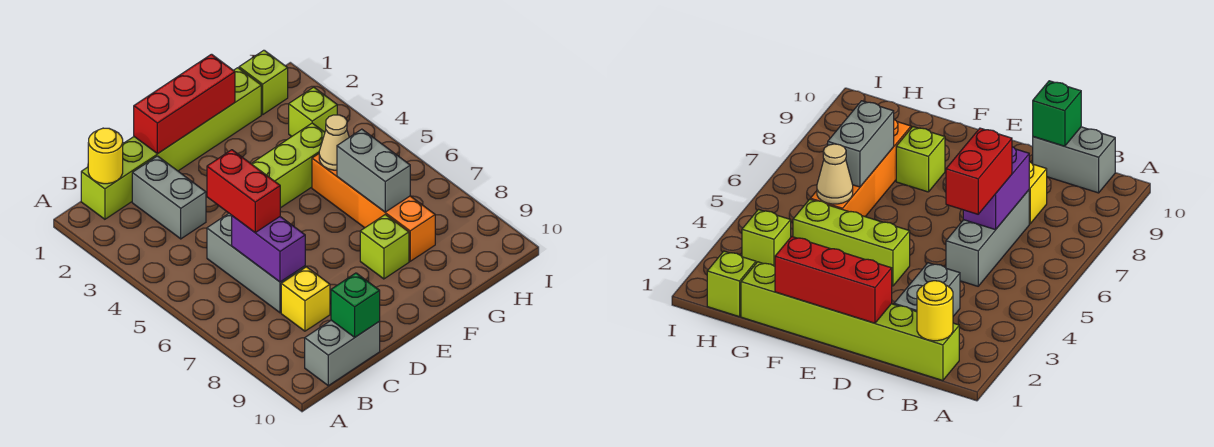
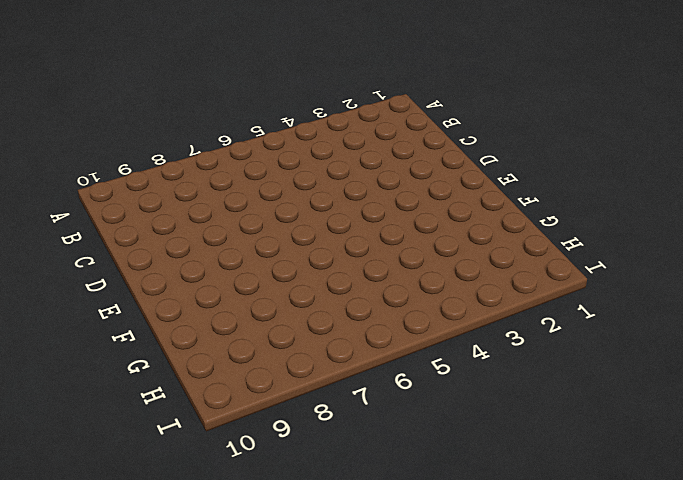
none -> lime brick B1:G1 level 1
none -> grey brick B10:C10 level 1
none -> grey brick C2:C3 level 1

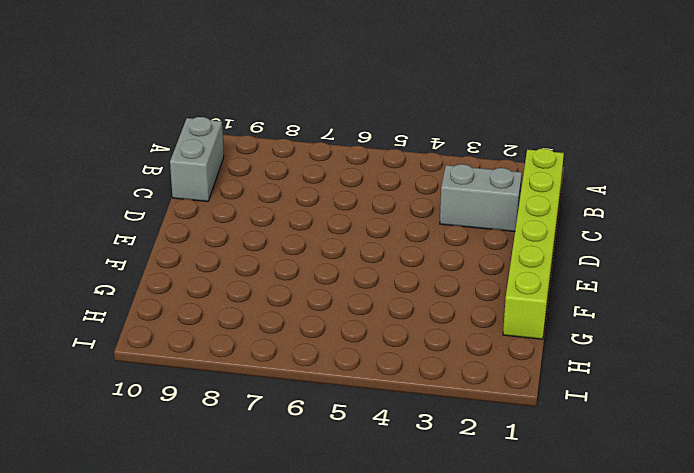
none -> grey brick C5:C7 level 1
none -> yellow brick C8 level 1
none -> lime brick E4:G4 level 1

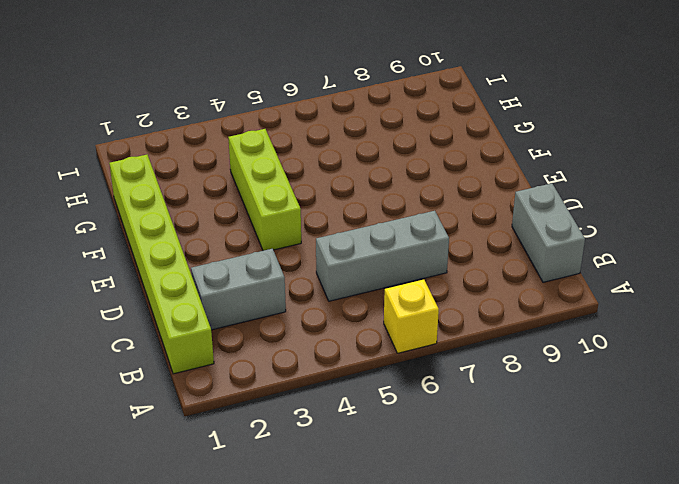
yellow brick A6 level 1 -> yellow brick C8 level 1
none -> lime brick F8 level 1
none -> orange brick G5:G8 level 1
none -> lime brick H1 level 1

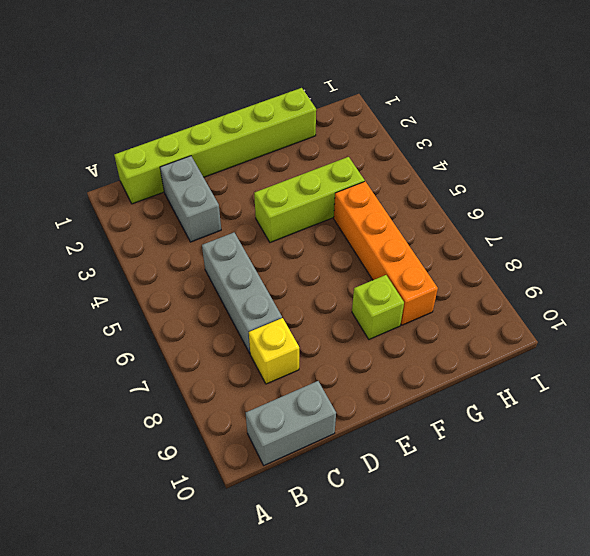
none -> lime brick H1 level 1
none -> lime brick H3 level 1
none -> yellow round brick B1 level 2

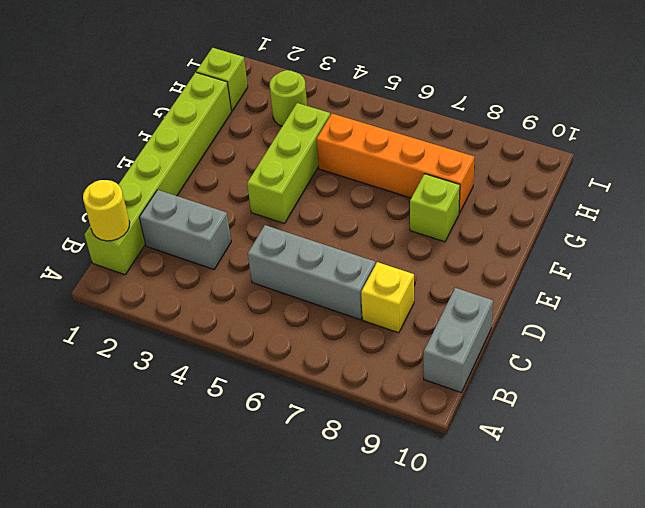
lime round brick H3 level 1 -> lime brick H3 level 1
none -> purple brick C6:C7 level 2
none -> green brick C10 level 2
none -> red brick D1:F1 level 2

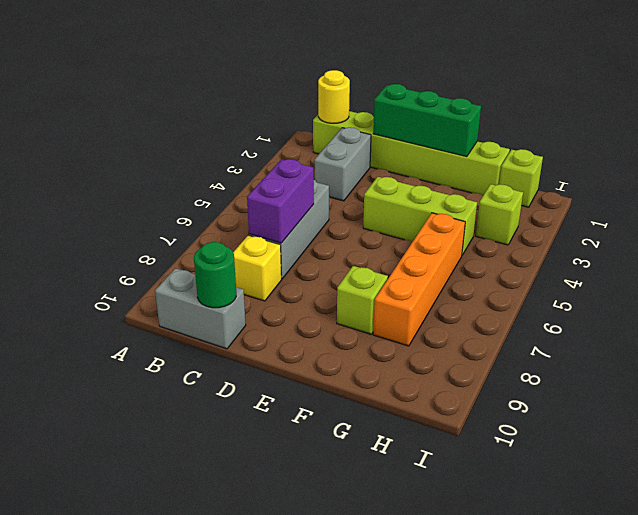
green round brick C10 level 2 -> green brick C10 level 2
green brick D1:F1 level 2 -> red brick D1:F1 level 2
none -> tan cone G5 level 2
none -> grey brick G6:G7 level 2
none -> red brick C5:C6 level 3

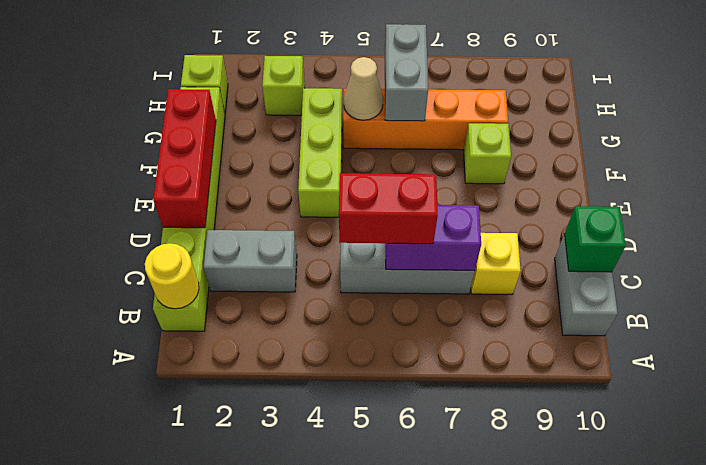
grey brick G6:H6 level 2 -> grey brick G6:G7 level 2

